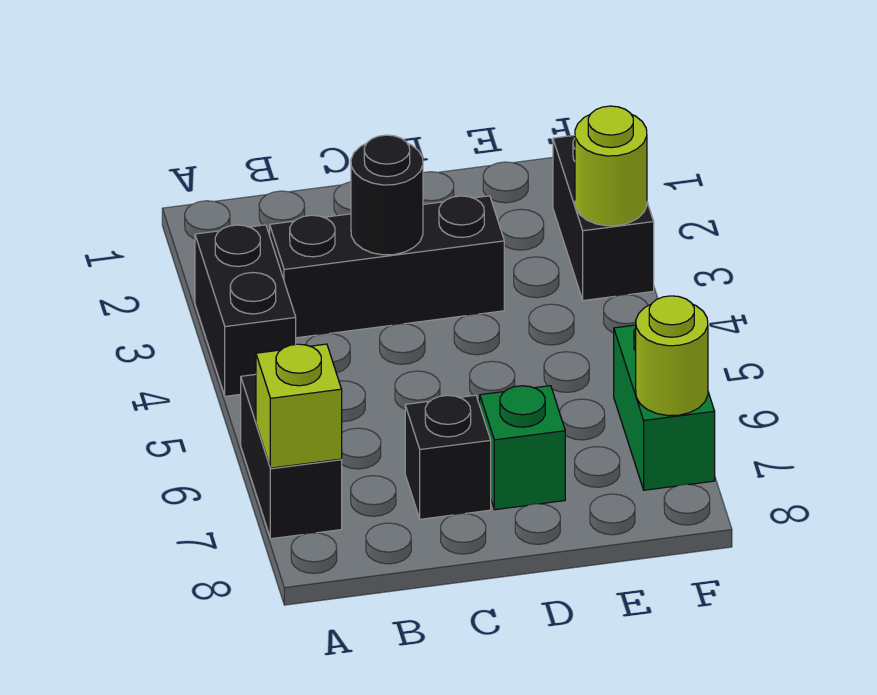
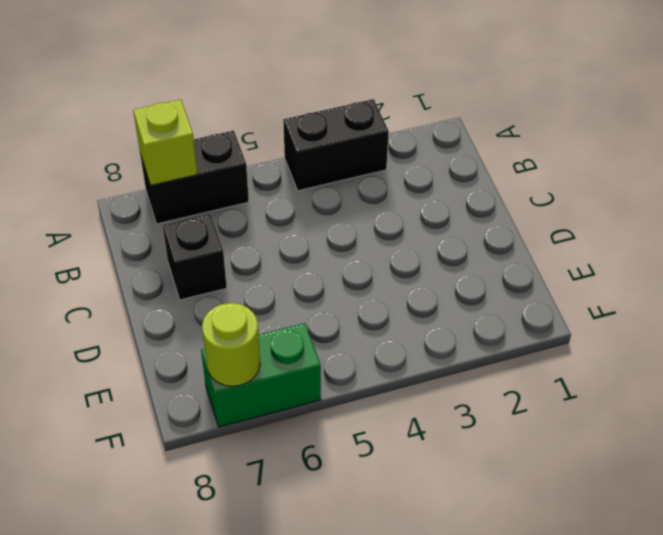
none -> black brick B3:D3 level 1
none -> green brick D7 level 1

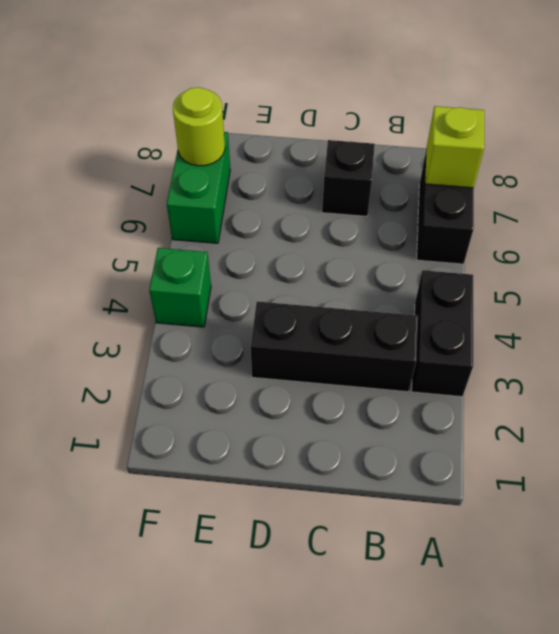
green brick F4 level 1 -> green brick D7 level 1
none -> black brick F2:F3 level 1
none -> black round brick C3 level 2

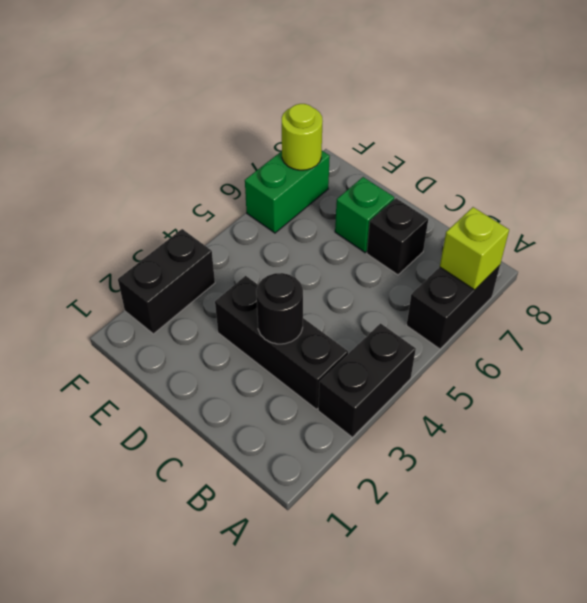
none -> lime round brick F3 level 2

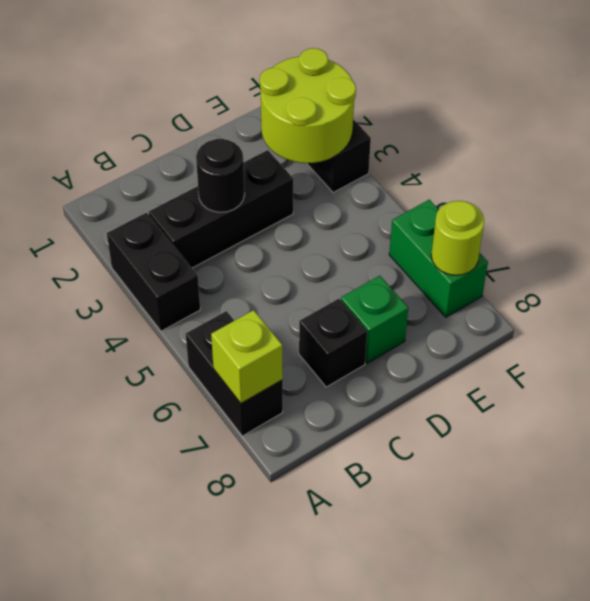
lime round brick E2:F3 level 2 -> lime round brick F3 level 2

